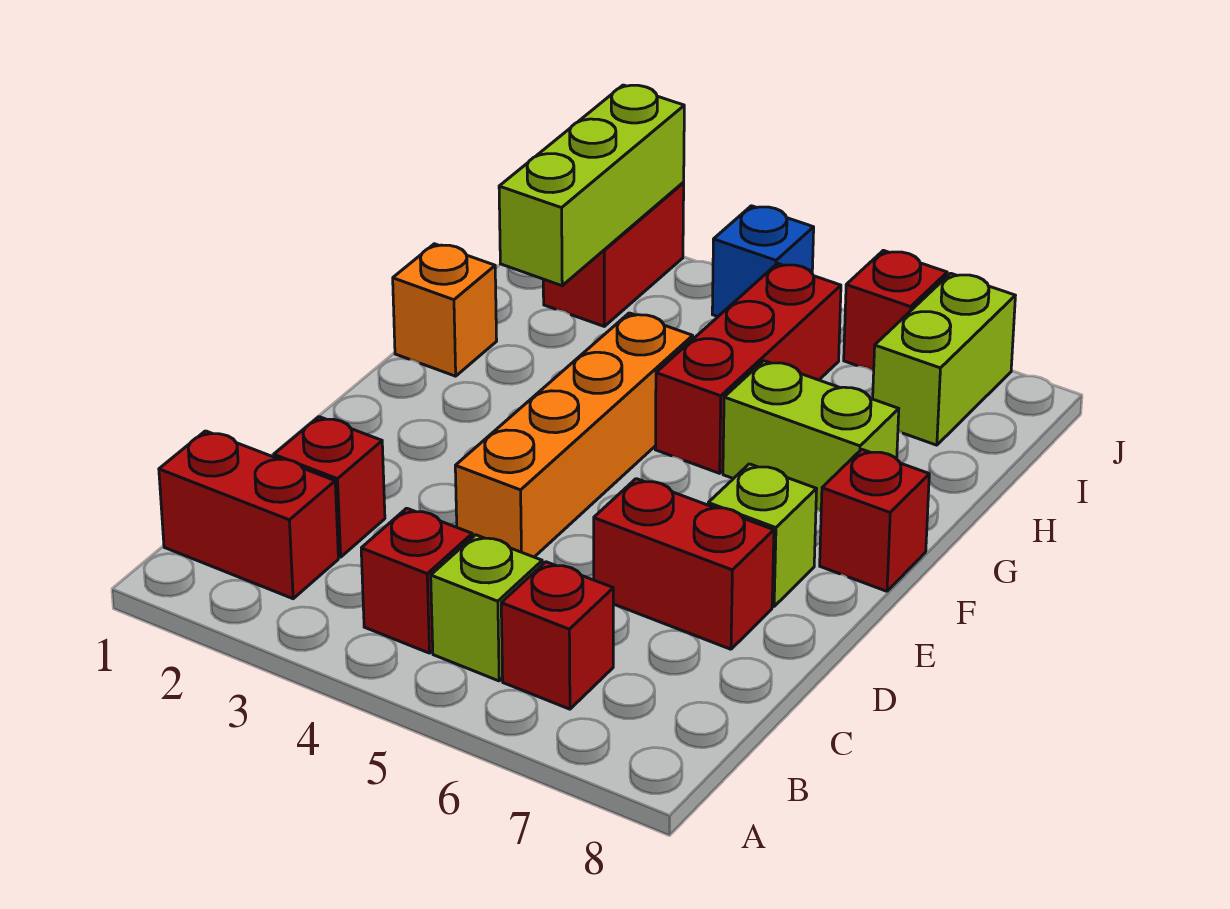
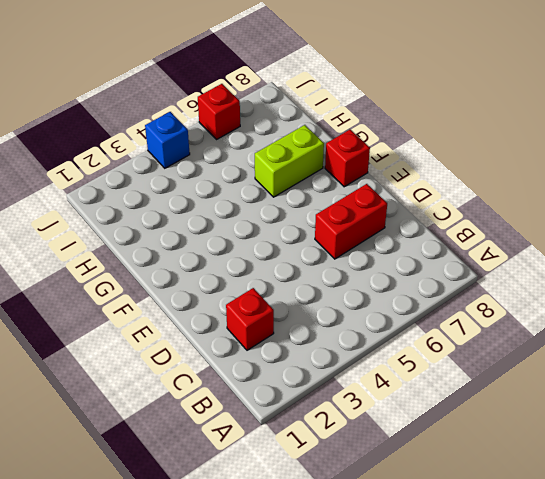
none -> red brick B1:B2 level 1
none -> red brick B4 level 1
none -> lime brick B5 level 1

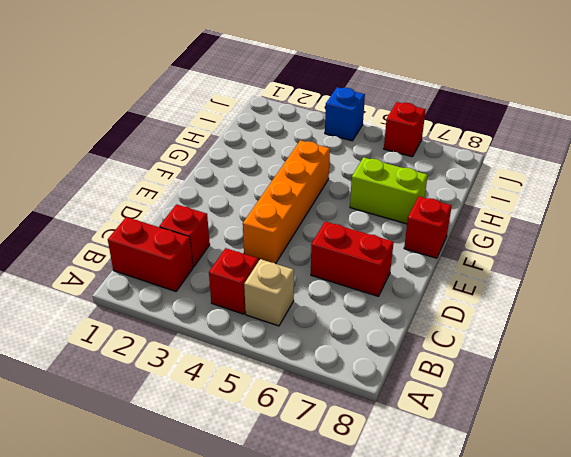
tan brick B5 level 1 -> lime brick B5 level 1
none -> red brick B6 level 1
none -> lime brick E7 level 1
none -> orange brick G1 level 1

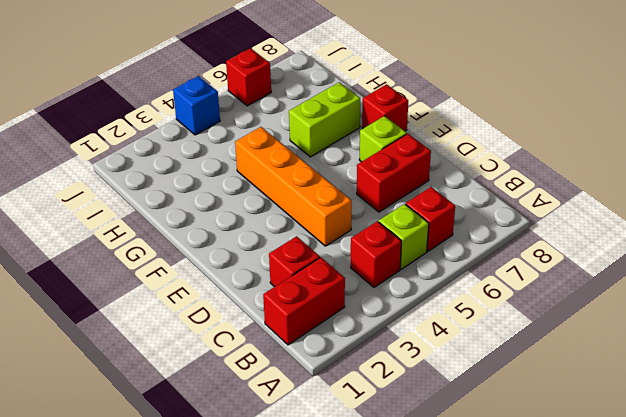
none -> orange brick G1 level 1
none -> red brick G5:I5 level 1
none -> red brick I2:J2 level 1

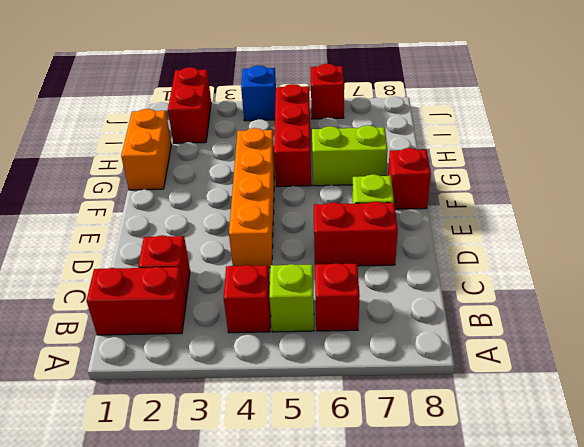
orange brick G1:H1 level 1 -> orange brick G1 level 1
none -> lime brick I7:J7 level 1
none -> lime brick H2:J2 level 2

